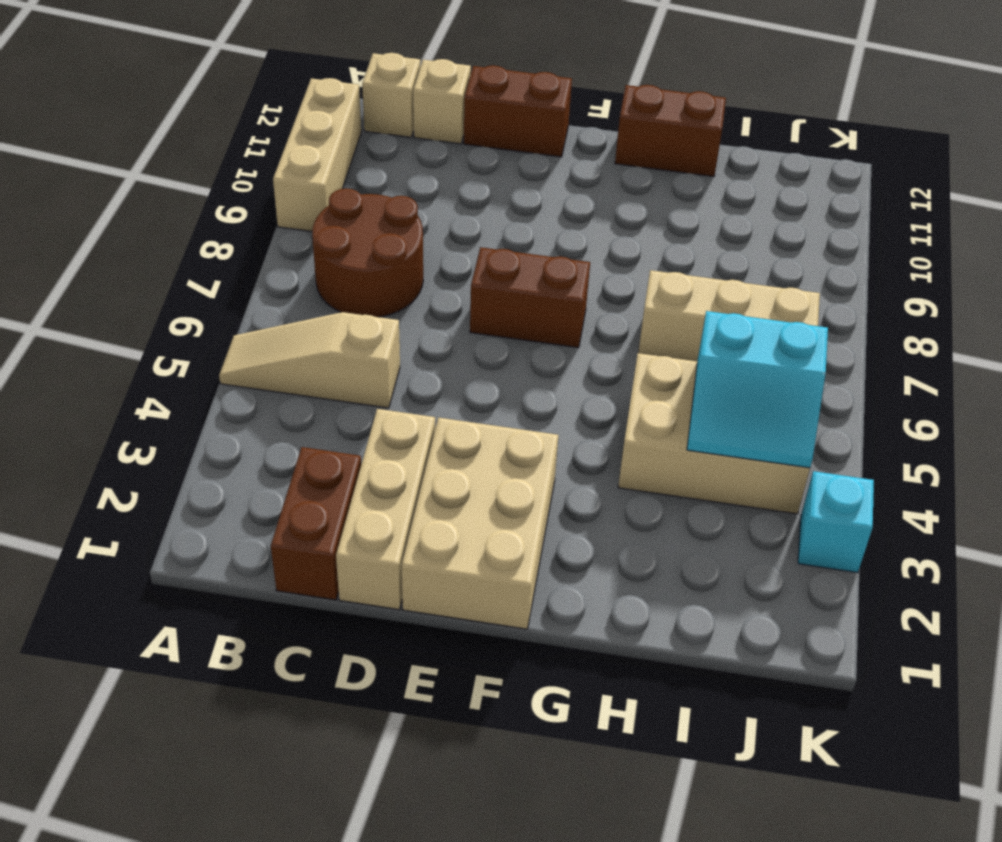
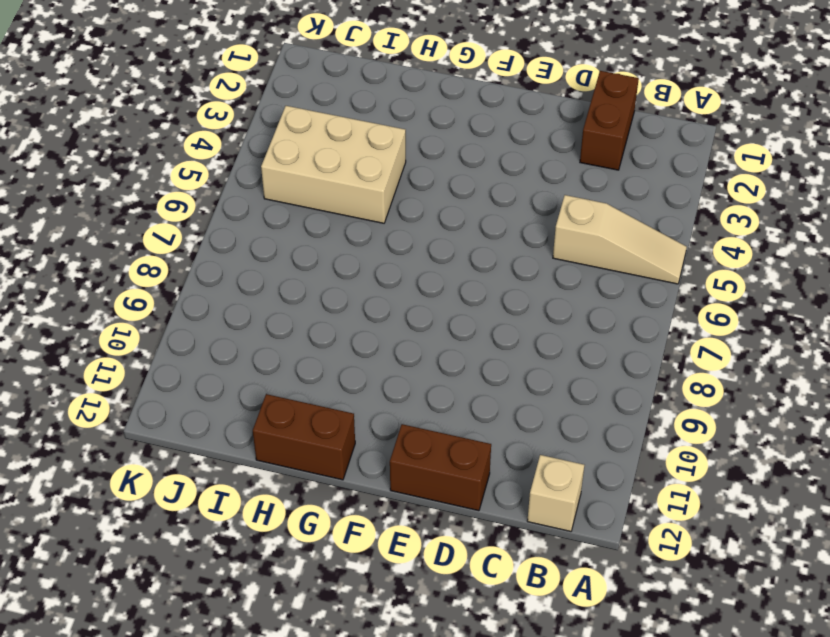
none -> tan brick A9:A11 level 1
none -> brown round brick B7:C8 level 1
none -> tan brick C12 level 1

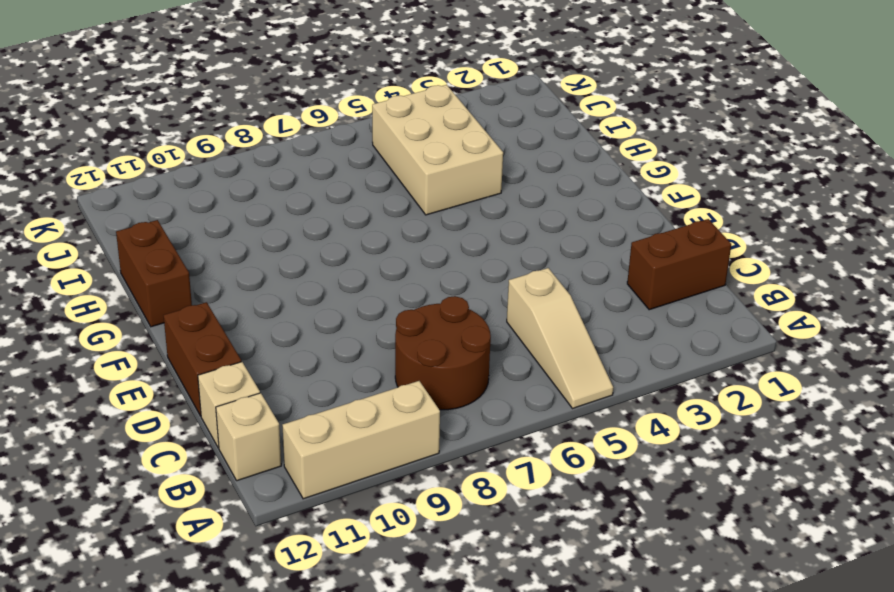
none -> tan brick D1:D3 level 1
none -> tan brick E1:F3 level 1
none -> brown brick E7:F7 level 1

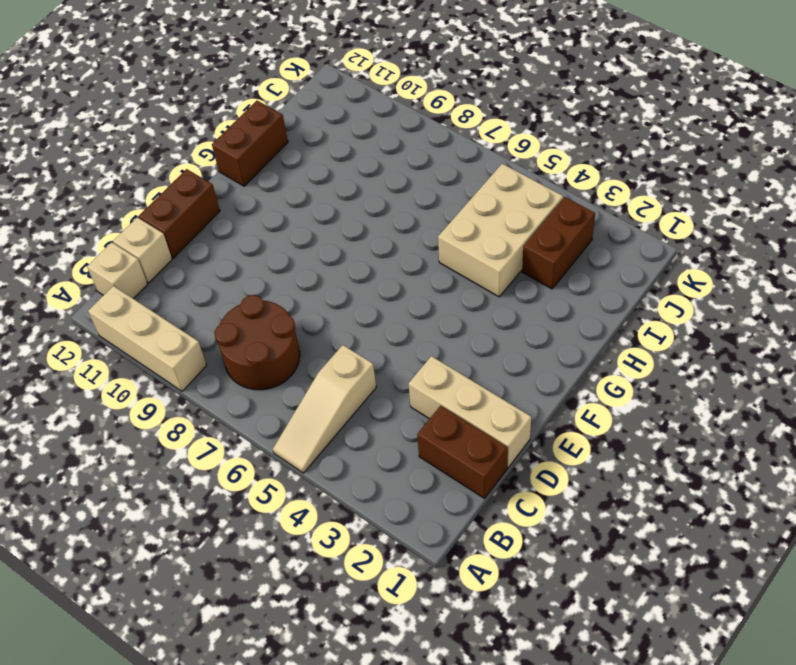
brown brick I3:J3 level 1 -> brown brick E7:F7 level 1
none -> tan brick E1:F3 level 1
none -> tan brick H7:J7 level 1
none -> cyan brick K3 level 1

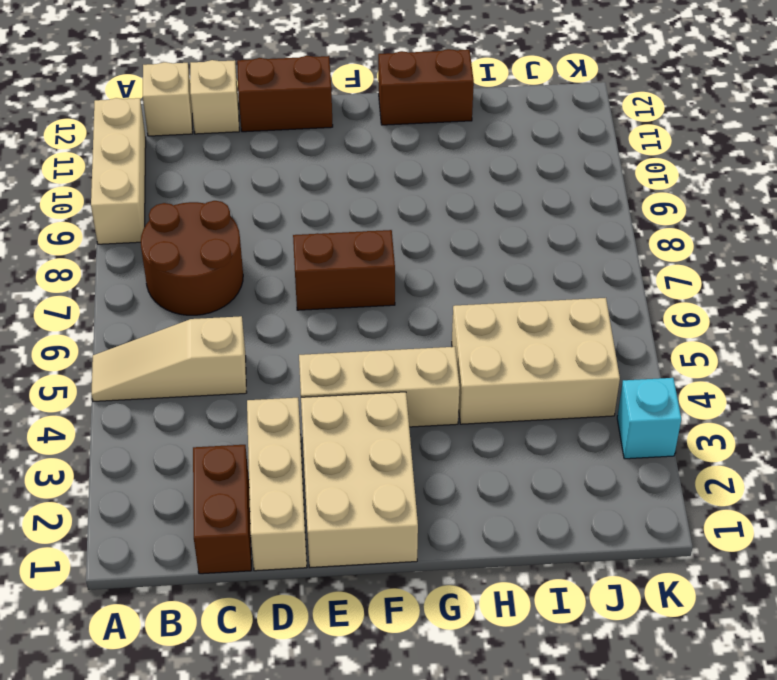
tan brick E4:G4 level 1 -> tan brick H7:J7 level 1
none -> cyan slope I4:J5 level 2 top 5

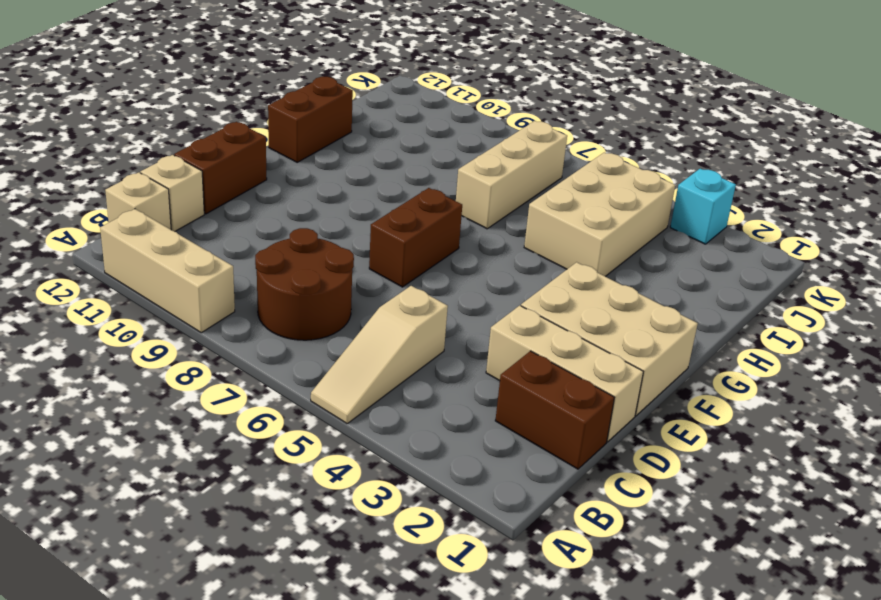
none -> cyan slope I4:J5 level 2 top 5

